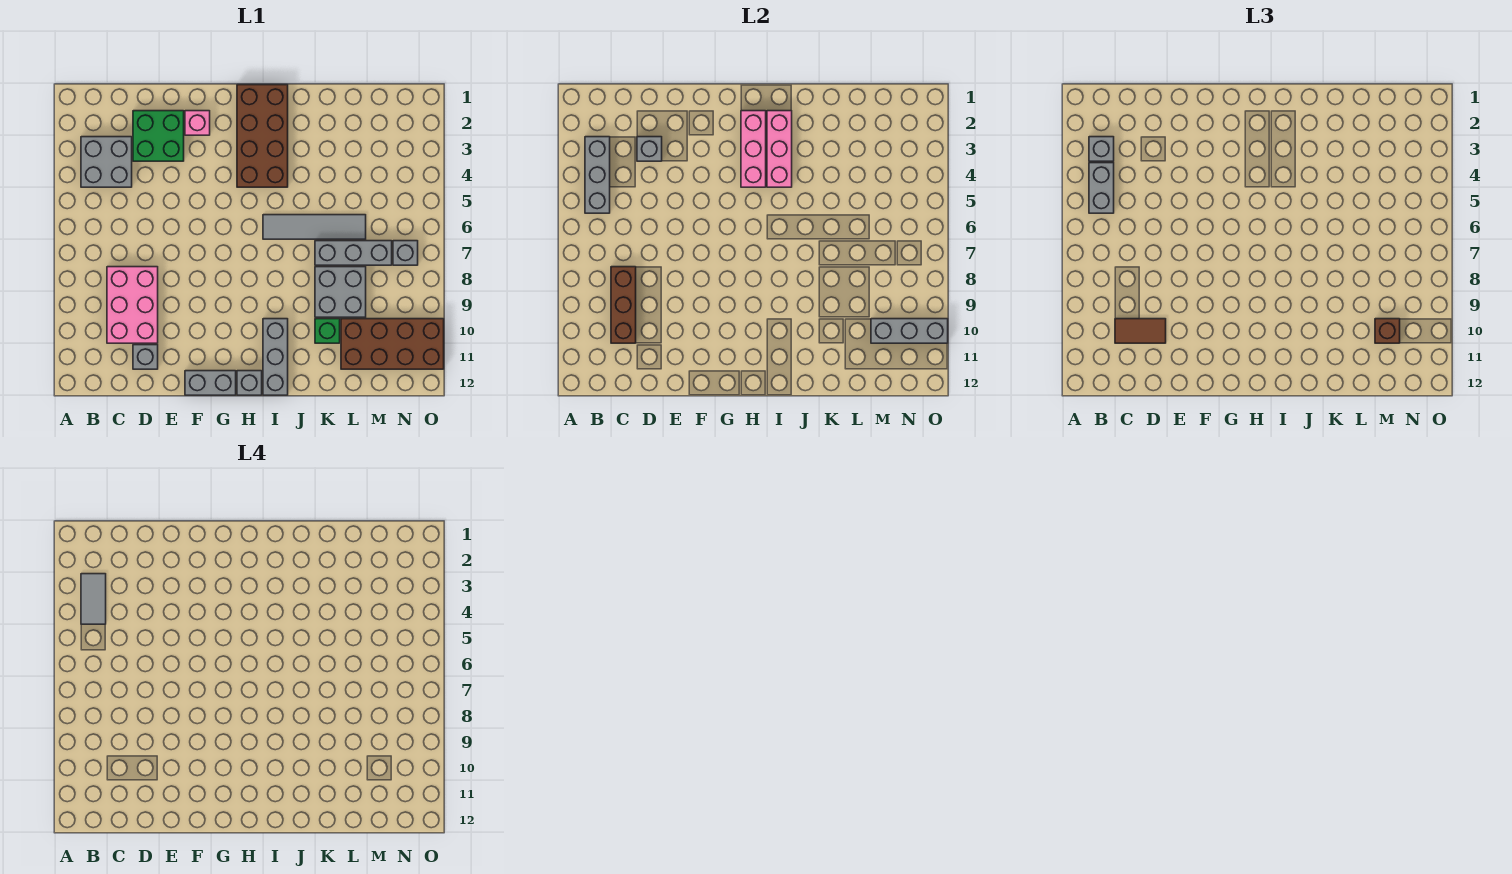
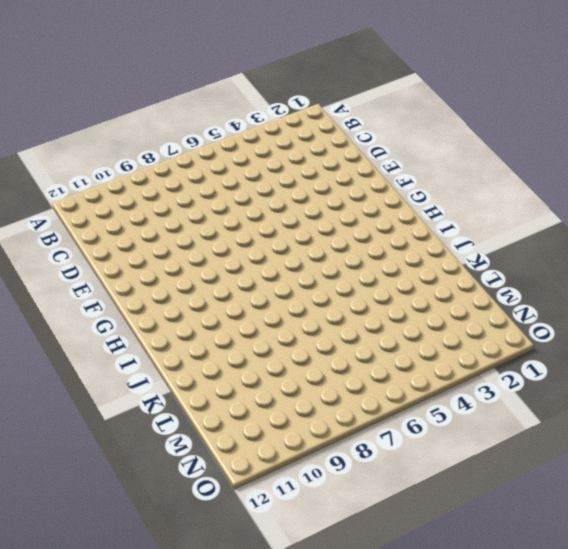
none -> grey brick B3:C4 level 1
none -> pink brick C8:D10 level 1
none -> green brick D2:E3 level 1

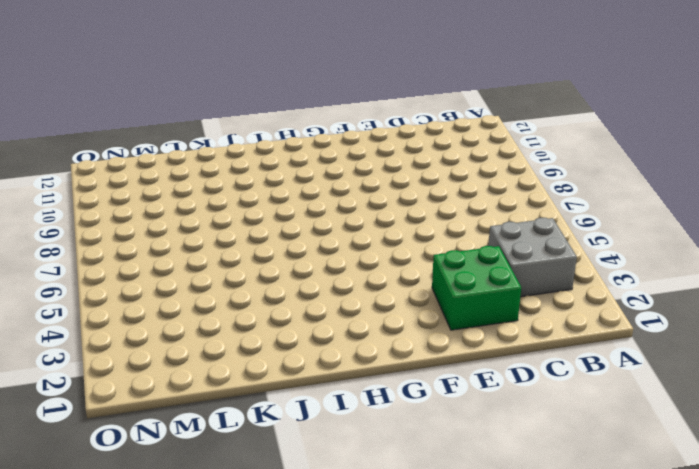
none -> pink brick C8:D10 level 1
none -> grey brick D11 level 1
none -> pink brick F2 level 1

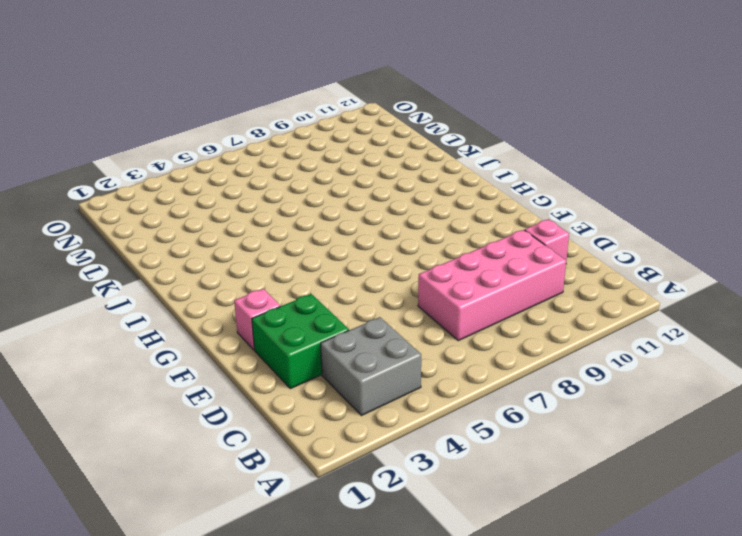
pink brick C7:D10 level 1 -> pink brick C8:D10 level 1
pink brick D11 level 1 -> grey brick D11 level 1
none -> grey brick F12:G12 level 1
none -> brown brick H1:I4 level 1
none -> grey brick H12 level 1

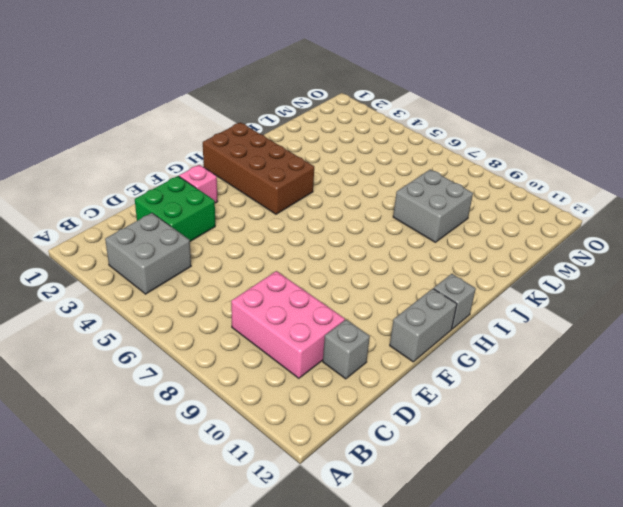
none -> grey tile I6:L6 level 1
none -> grey brick I10:I12 level 1
none -> grey brick K7:M7 level 1

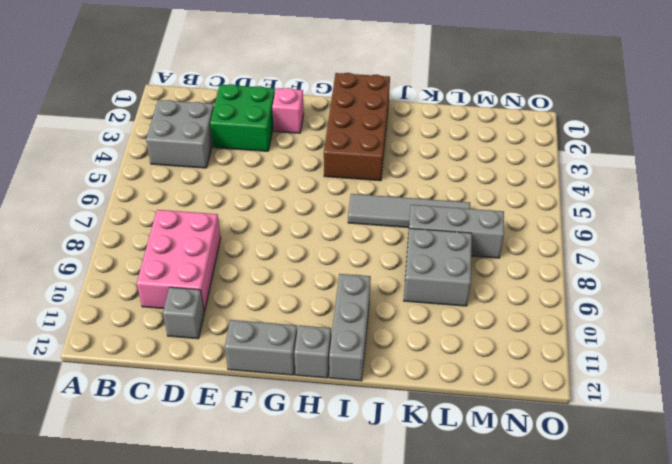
none -> green brick K10 level 1
none -> brown brick L10:O11 level 1
none -> grey brick N7 level 1

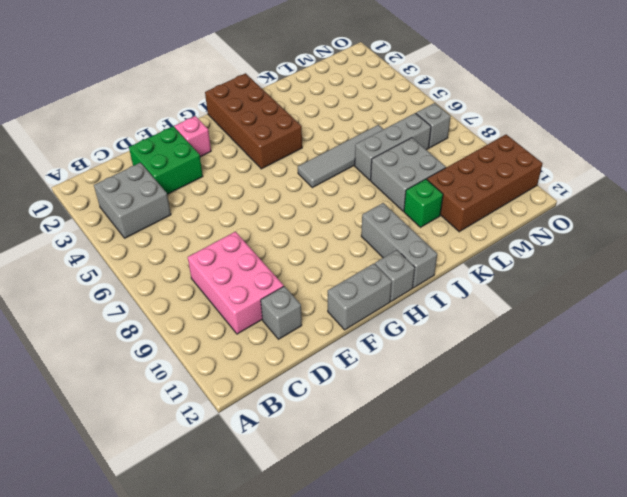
none -> grey brick B3:B5 level 2
none -> brown brick C8:C10 level 2
none -> grey brick D3 level 2

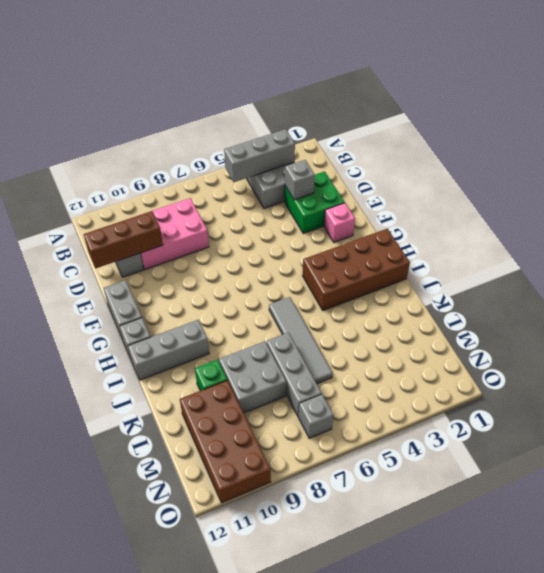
brown brick D10:D12 level 2 -> brown brick C8:C10 level 2
none -> pink brick H2:H4 level 2
none -> pink brick I2:I4 level 2
none -> grey brick M10:O10 level 2

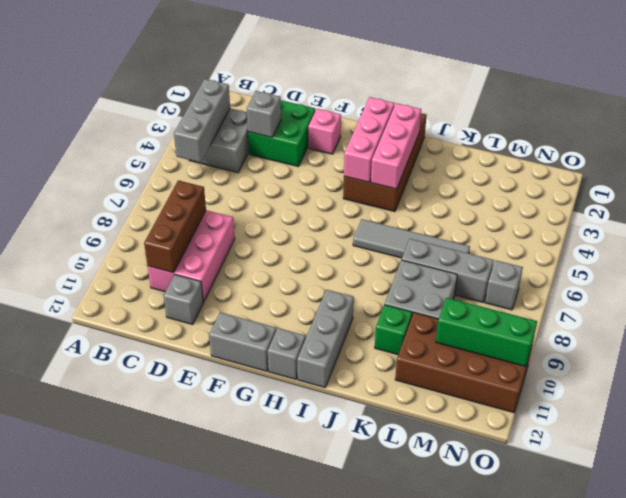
green brick M10:O10 level 2 -> grey brick M10:O10 level 2
none -> grey brick B3 level 3
none -> grey brick B4:B5 level 3
none -> brown tile C10:D10 level 3

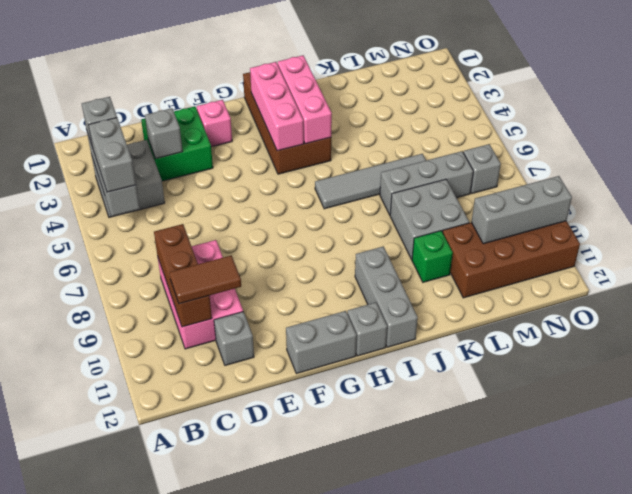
none -> brown brick M10 level 3
none -> grey tile B3:B4 level 4

